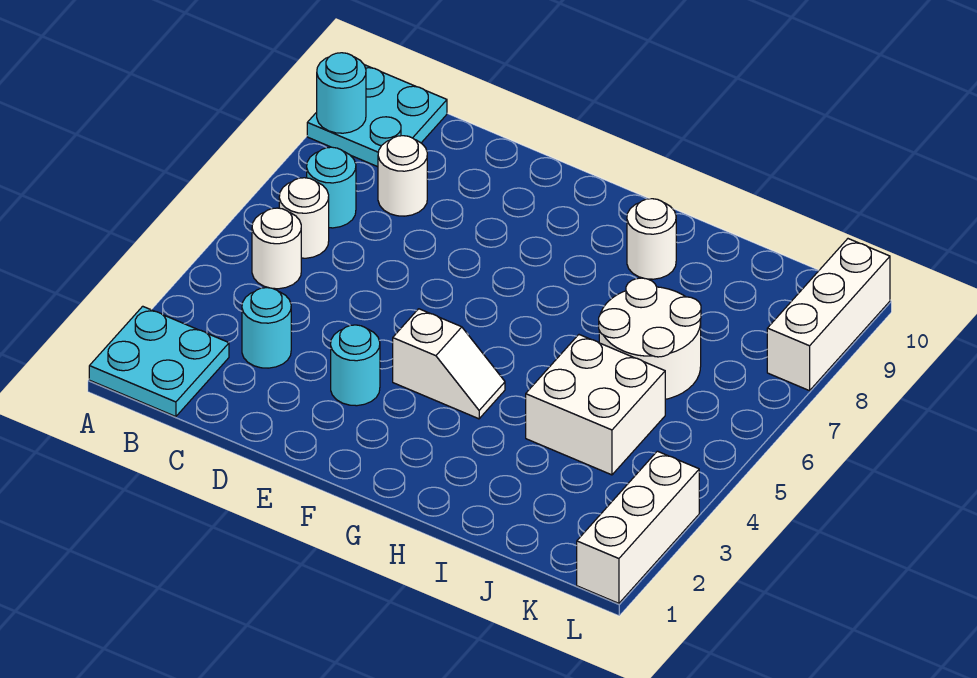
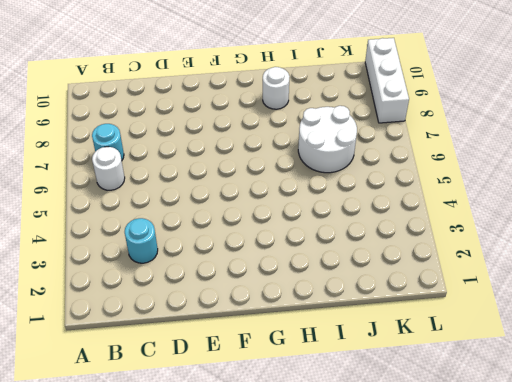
none -> cyan plate A1:B2 level 1
none -> cyan plate A9:B10 level 1
none -> white round brick B5 level 1

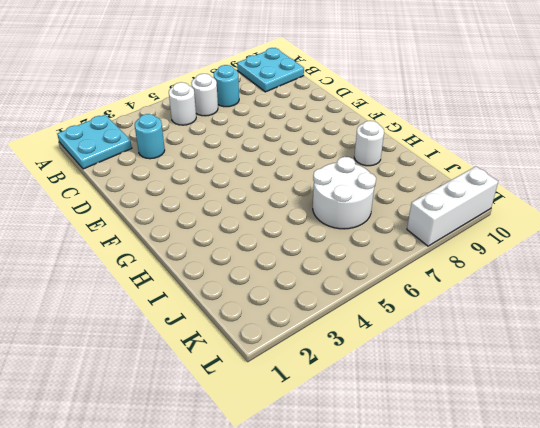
none -> white round brick C8 level 1
none -> cyan round brick E3 level 1
none -> white slope F4:G4 level 1 top F

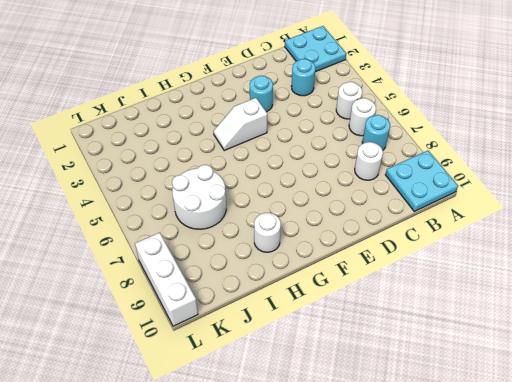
none -> white brick I4:J5 level 1
none -> white brick L1:L3 level 1
none -> cyan round brick A9 level 2

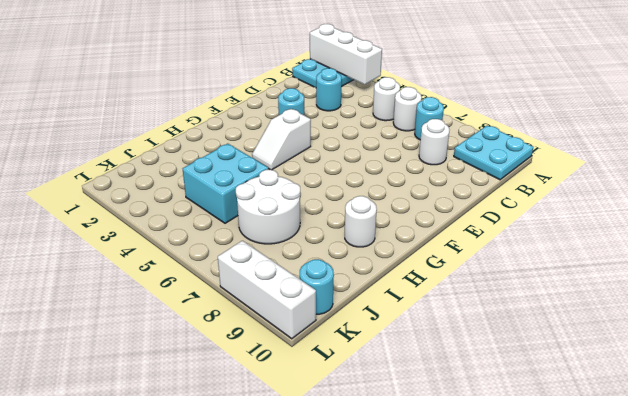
white brick A1:A3 level 2 -> white brick L1:L3 level 1
cyan brick I4:J5 level 1 -> white brick I4:J5 level 1
cyan round brick K10 level 1 -> cyan round brick A9 level 2

